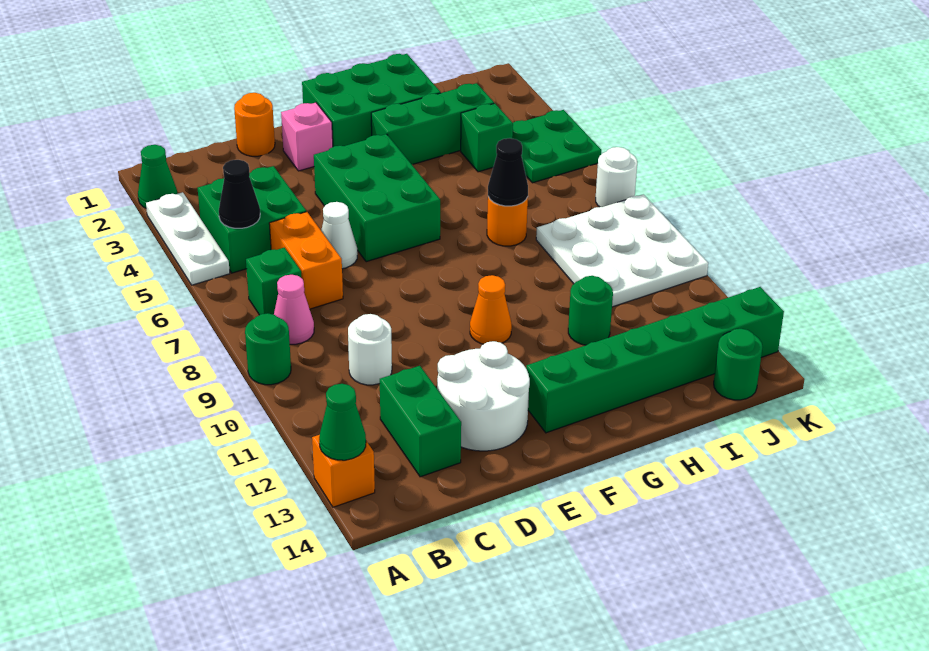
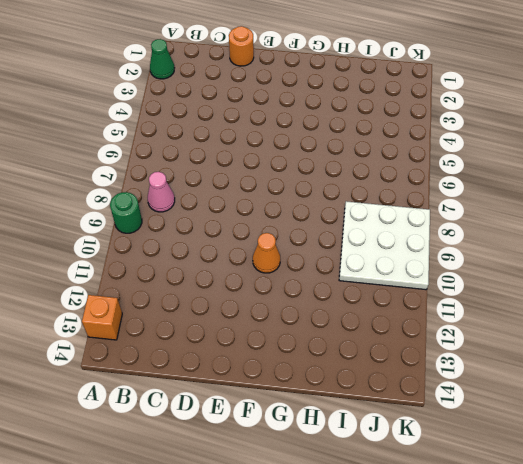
none -> white plate A3:A5 level 1
none -> green brick B4:C5 level 1
none -> green brick B7 level 1

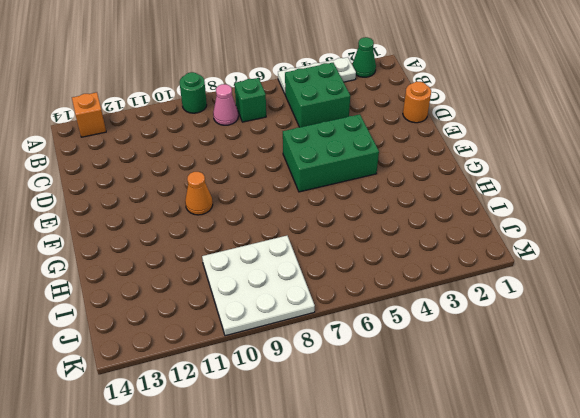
none -> orange brick C6:C7 level 1
none -> white round brick C10 level 1
none -> green brick C12:C13 level 1

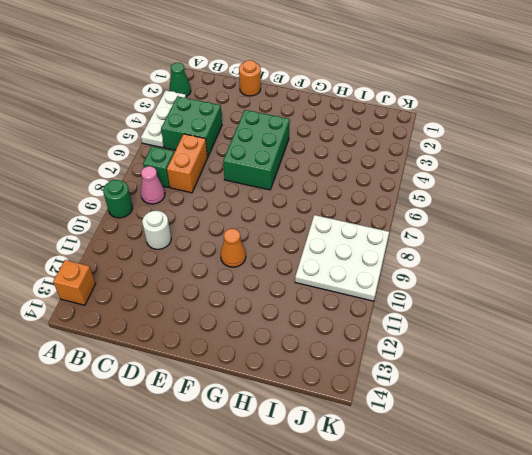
none -> green brick C12:C13 level 1
none -> white cone D6 level 1
none -> white round brick D12:E13 level 1

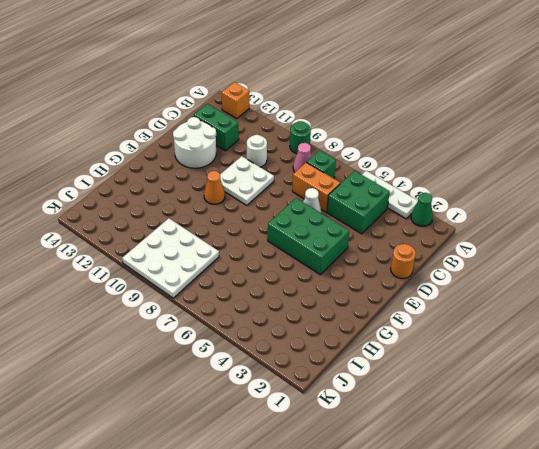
white plate D9:E10 level 1 -> none
none -> pink brick E2 level 1
none -> green brick F1:H2 level 1
none -> green brick F13:K13 level 1

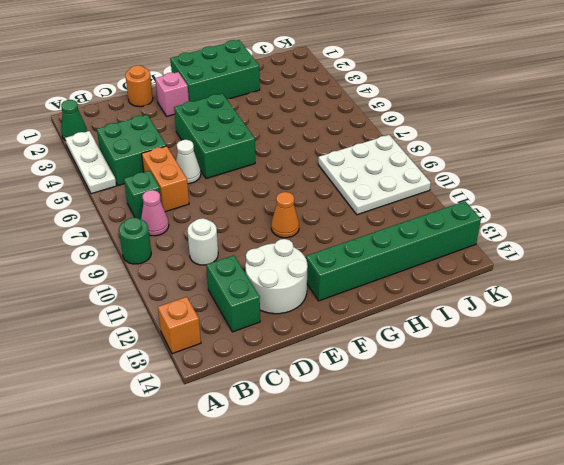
none -> green brick G3:I3 level 1
none -> orange round brick H7 level 1
none -> green round brick H11 level 1

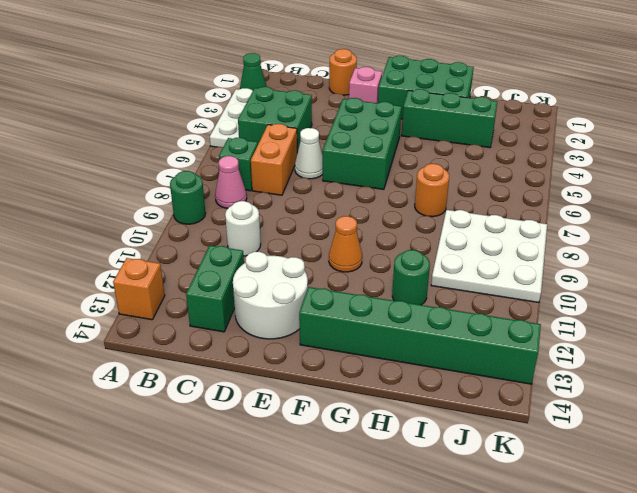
none -> green brick I4 level 1
none -> green plate J4:K5 level 1
none -> green round brick J14 level 1

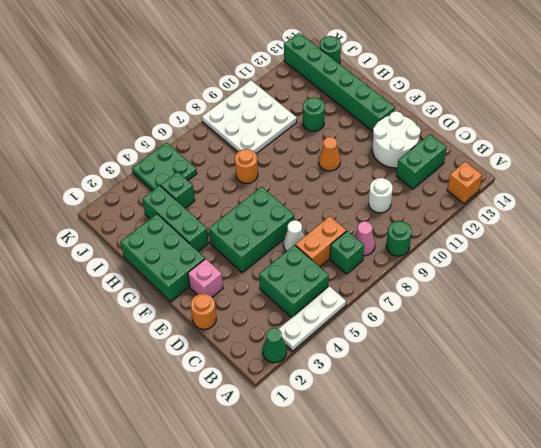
none -> white round brick K7 level 1
none -> green cone A13 level 2
none -> black cone B5 level 2

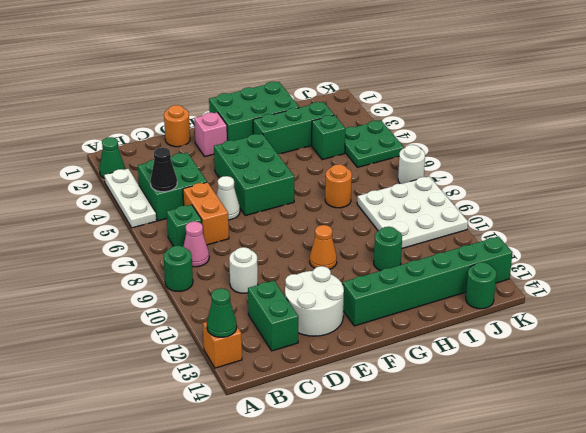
none -> black cone H7 level 2

